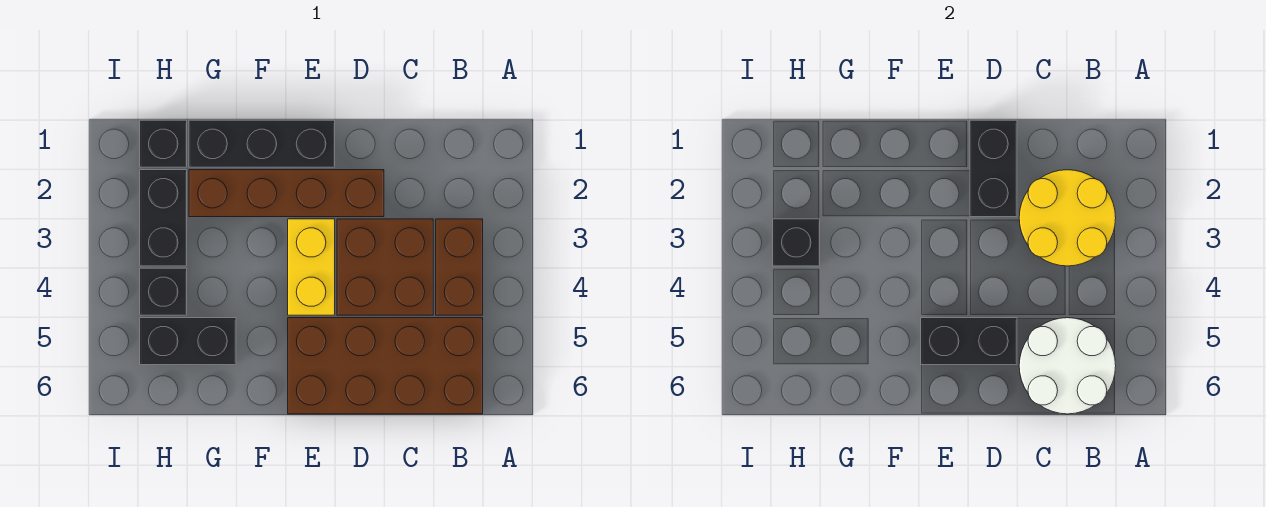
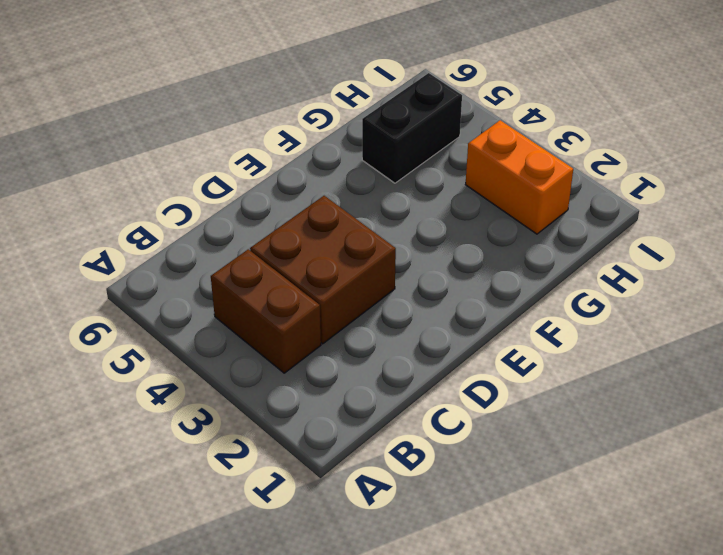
orange brick H2:H3 level 1 -> black brick H2:H3 level 1
none -> brown brick B5:E6 level 1
none -> brown brick D2:G2 level 1
none -> black brick E1:G1 level 1

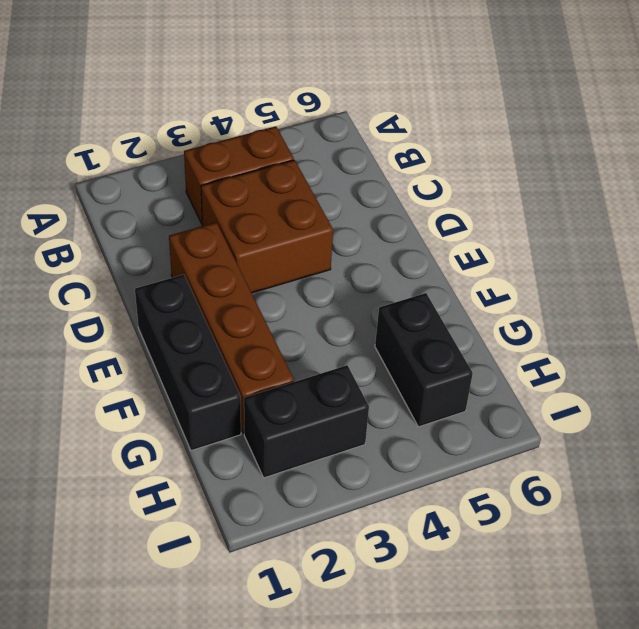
none -> brown brick B5:E6 level 1
none -> yellow brick E3:E4 level 1
none -> black brick H1 level 1

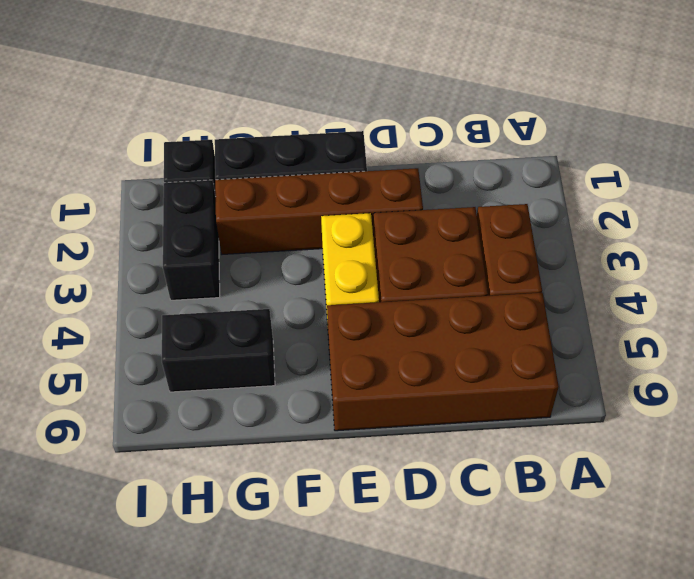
none -> black brick H4 level 1
none -> yellow round brick B2:C3 level 2
none -> white round brick B5:C6 level 2

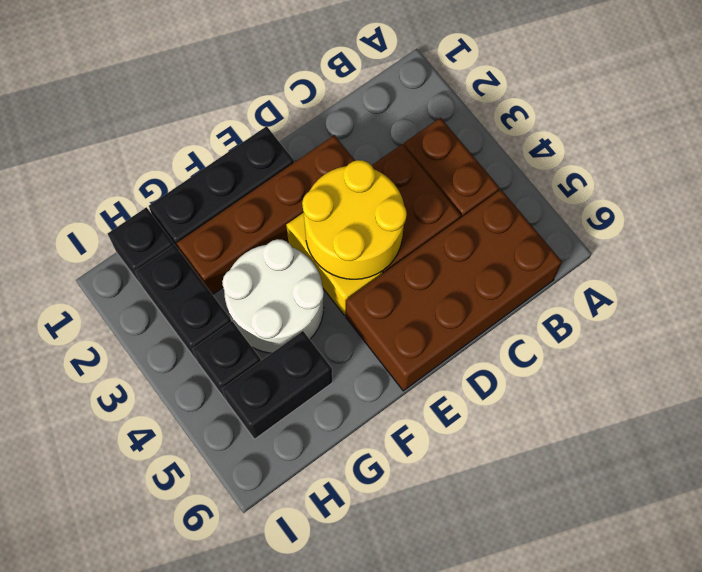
yellow round brick D3:E4 level 2 -> yellow round brick B2:C3 level 2
white round brick F3:G4 level 1 -> white round brick B5:C6 level 2
none -> black brick D1:D2 level 2
none -> black brick D5:E5 level 2
none -> black brick H3 level 2

